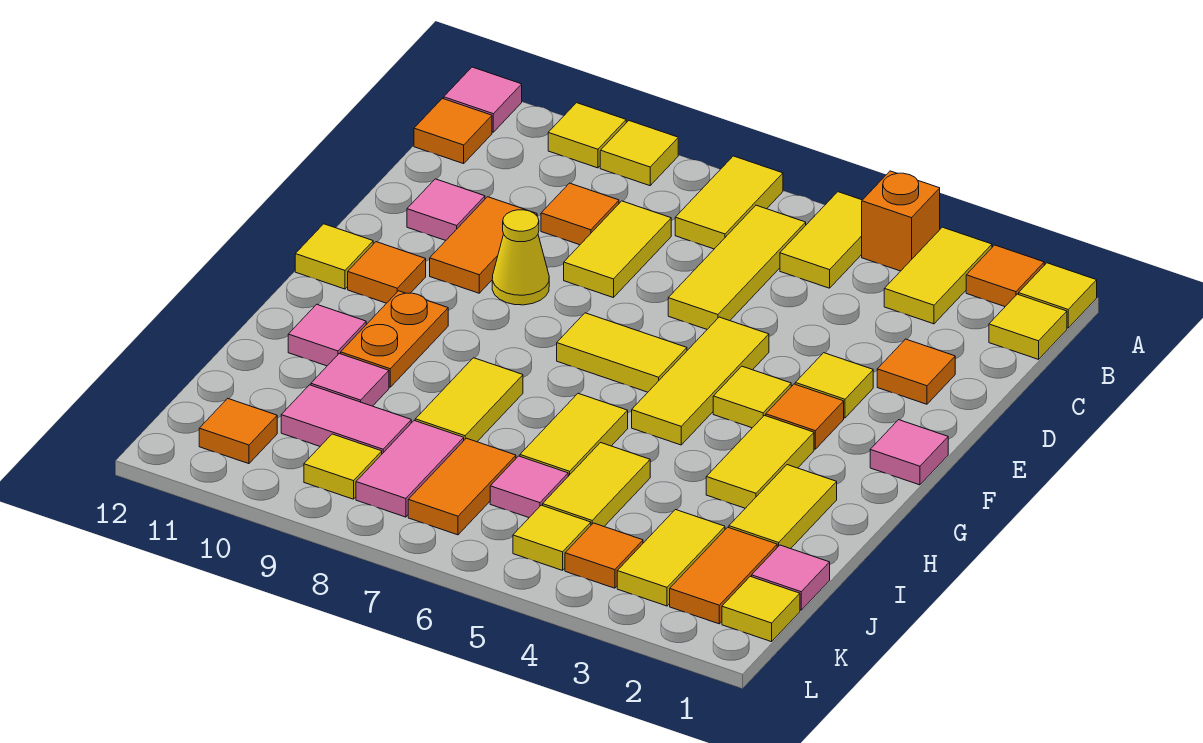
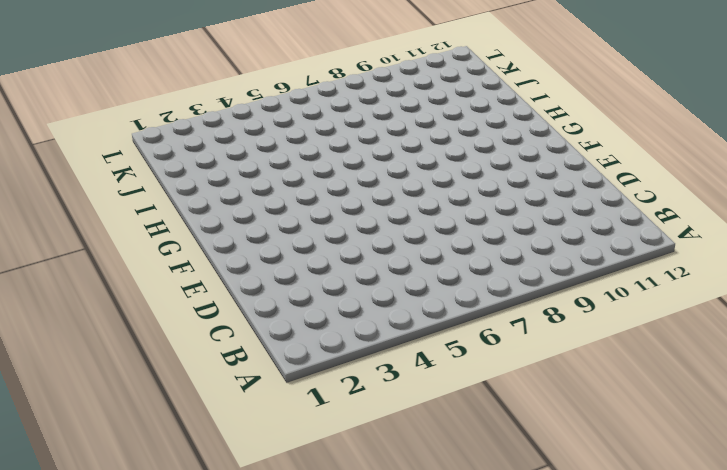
none -> yellow tile A1 level 1
none -> orange tile A2 level 1
none -> yellow tile A3:B3 level 1
none -> orange brick A4 level 1

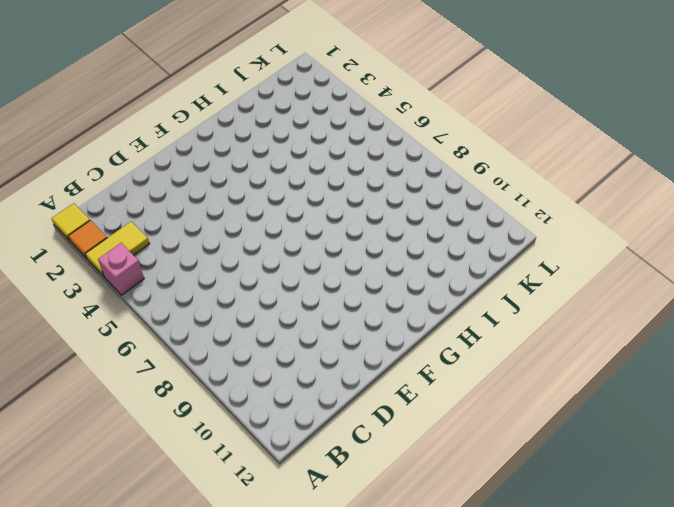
pink brick A4 level 1 -> orange brick A4 level 1
none -> yellow tile A5:B5 level 1
none -> yellow tile A7:B7 level 1
none -> yellow tile A9 level 1
none -> yellow tile A10 level 1

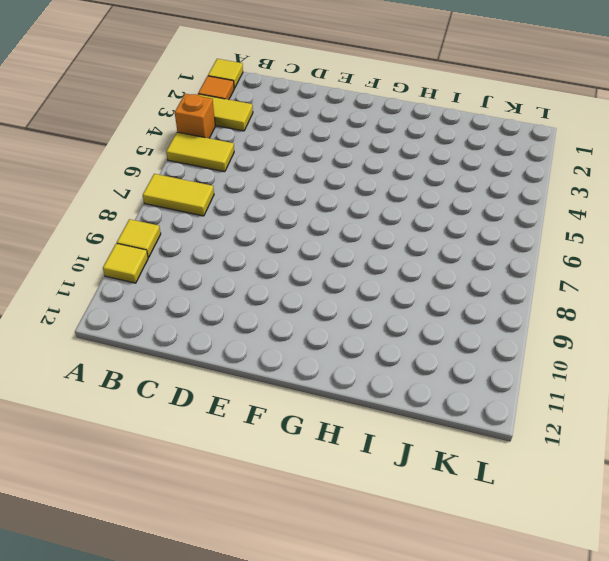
none -> pink tile A12 level 1
none -> yellow tile B1 level 1
none -> yellow tile B6:D6 level 1
none -> orange tile B12 level 1

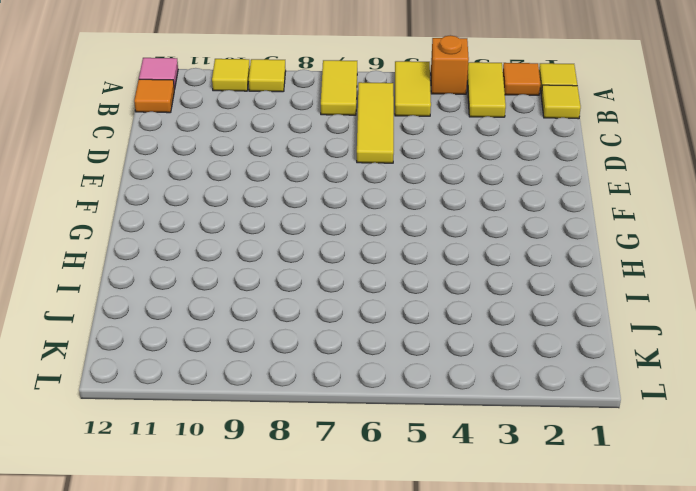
none -> yellow tile C8:D8 level 1
none -> orange tile C9 level 1
none -> orange tile D2 level 1
none -> orange tile D10:E10 level 1

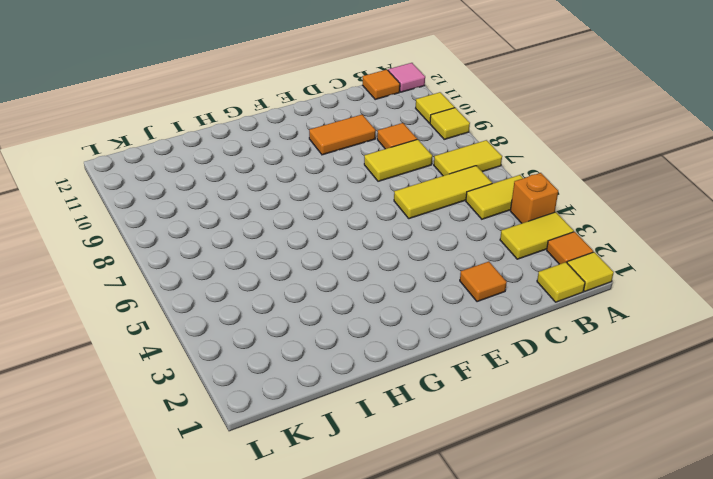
none -> pink tile D11 level 1
none -> yellow tile E3 level 1
none -> yellow tile E5:G5 level 1
none -> yellow cone E9 level 1

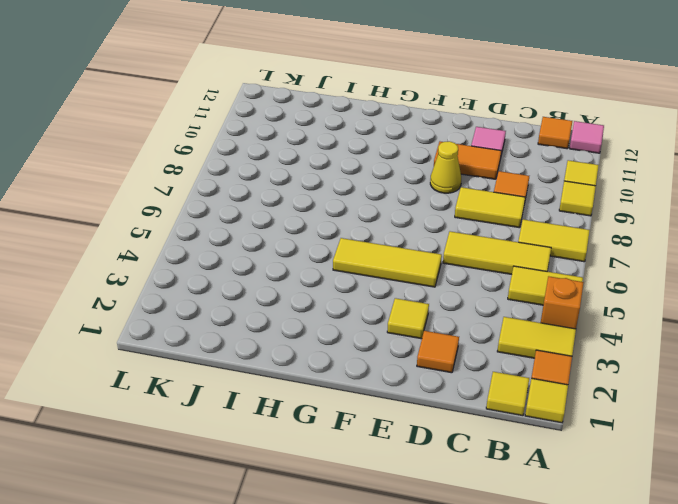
none -> pink tile F1 level 1
none -> orange tile F3 level 1
none -> yellow tile F4 level 1
none -> yellow tile F6:F7 level 1

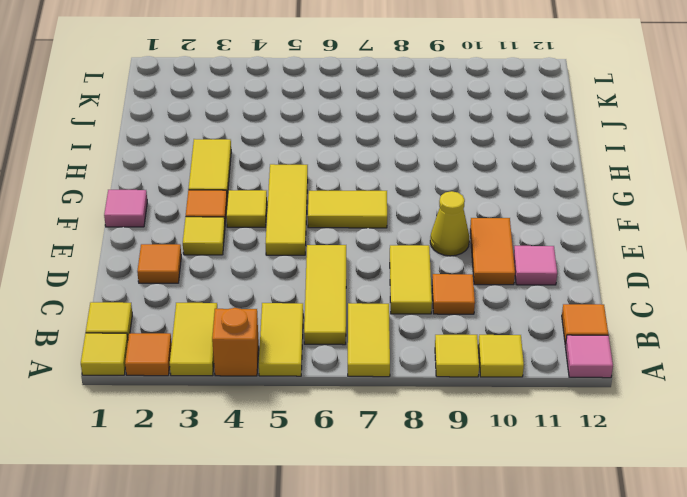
none -> orange tile F11 level 1
none -> yellow tile F12 level 1
none -> orange plate G10:H10 level 1
none -> yellow tile H2:I2 level 1

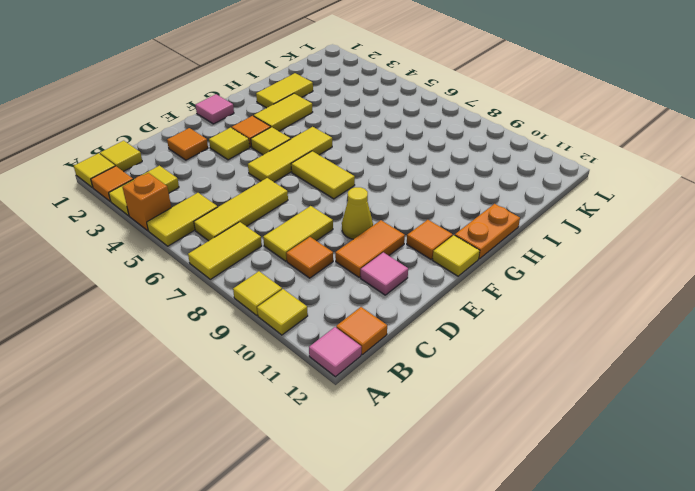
orange plate G12:H12 level 1 -> orange plate G10:H10 level 1
none -> yellow tile H6:I6 level 1
none -> yellow tile H8:I8 level 1
none -> pink tile H11 level 1
none -> yellow tile I5:J5 level 1

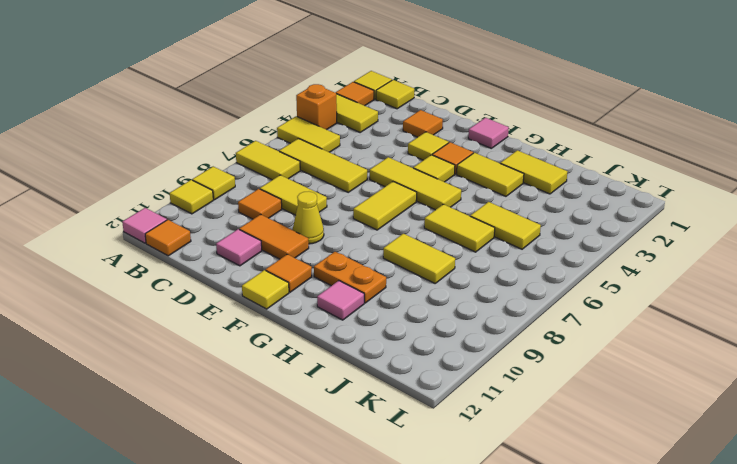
none -> pink tile I10 level 1
none -> pink tile J1 level 1
none -> orange tile J2:K2 level 1
none -> yellow tile J3:K3 level 1

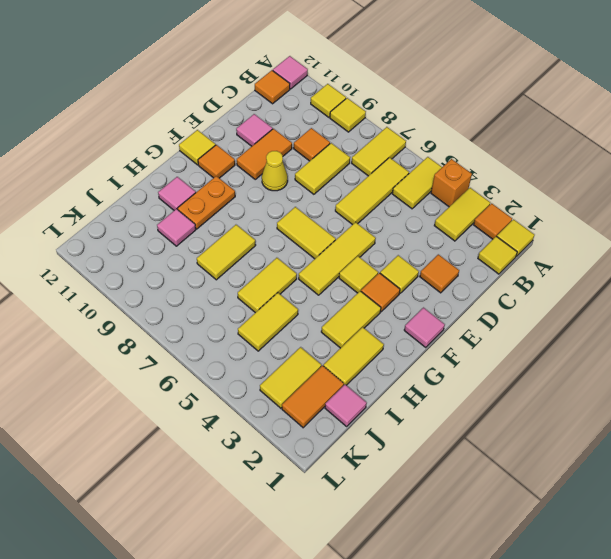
none -> pink tile J6 level 1
none -> orange tile J7:K7 level 1
none -> pink tile J8:K8 level 1
none -> pink tile J9:J10 level 1

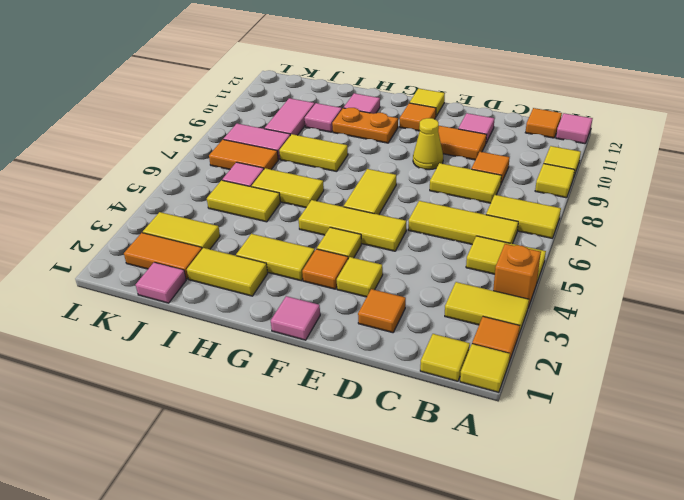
none -> yellow tile K1 level 1
none -> orange tile K4 level 1
none -> yellow tile K5 level 1
none -> yellow tile K9 level 1

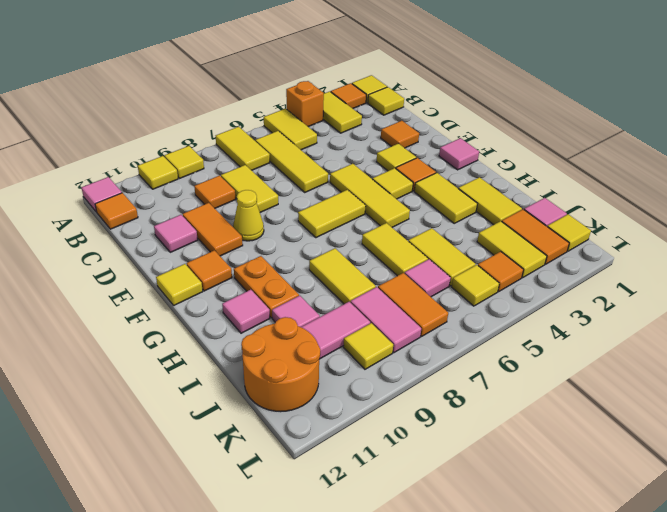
orange round brick J11:K12 level 1 -> orange tile K11 level 1

